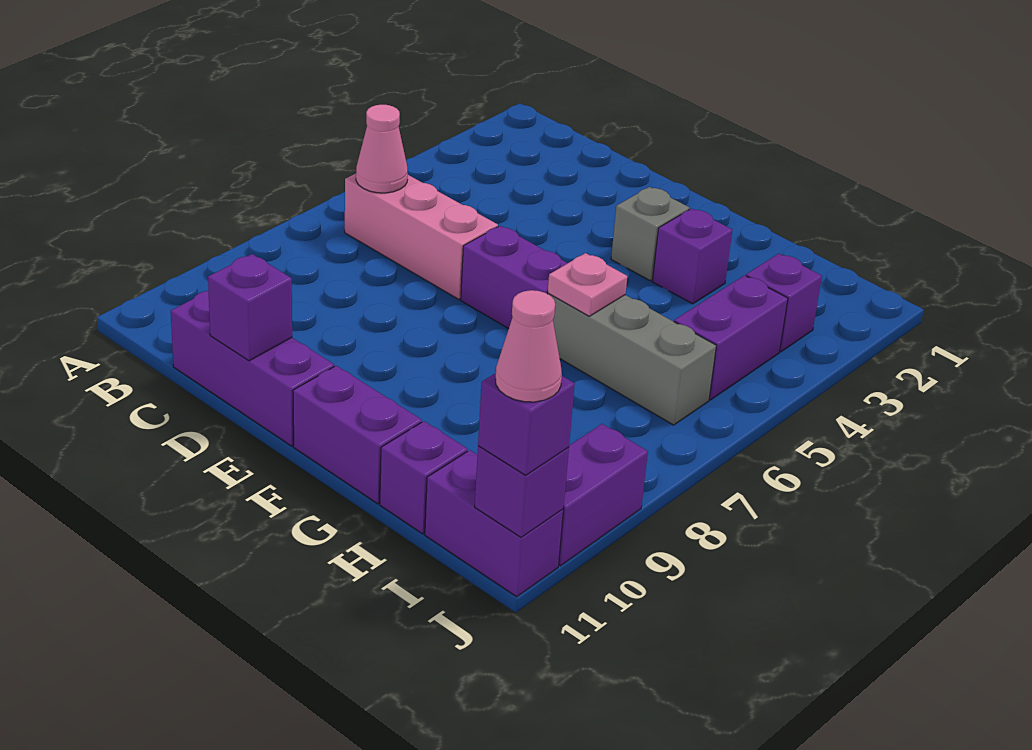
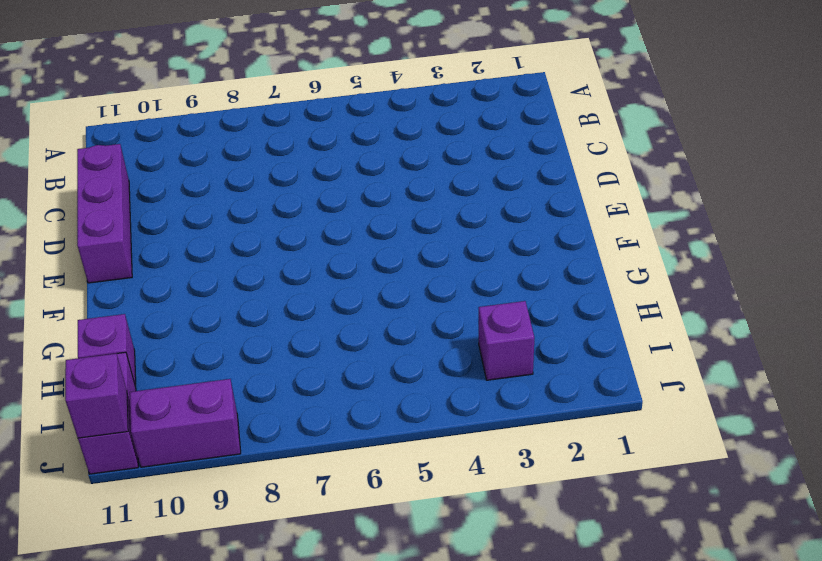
none -> pink brick B6:D6 level 1
none -> purple brick E6:F6 level 1
none -> grey brick F3 level 1

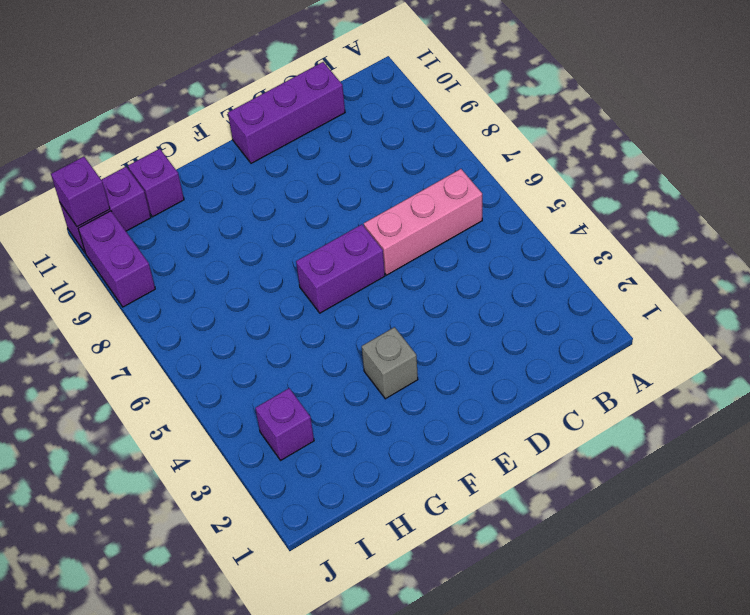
none -> purple brick F11:G11 level 1
none -> purple brick G3 level 1
none -> grey brick G6:I6 level 1

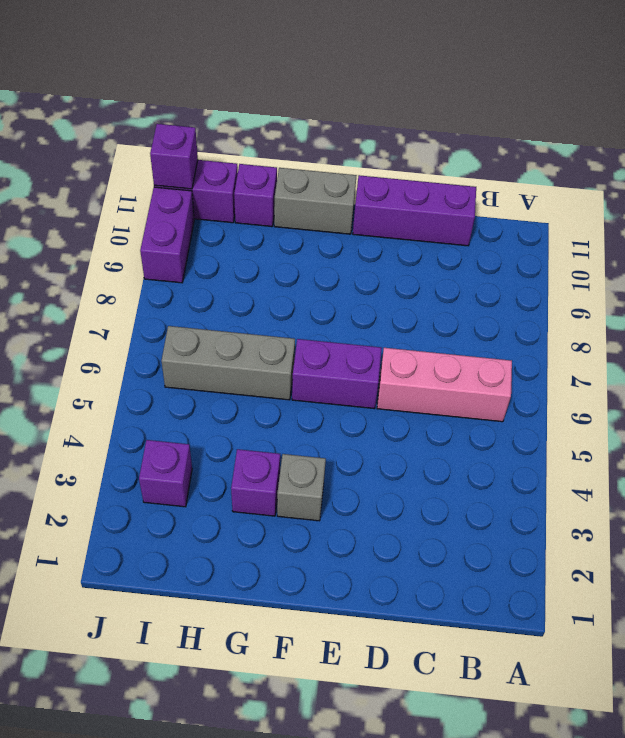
grey brick F11:G11 level 1 -> purple brick F11:G11 level 1
none -> purple brick I4:I5 level 1
none -> pink cone B6 level 2
none -> purple brick D11 level 2

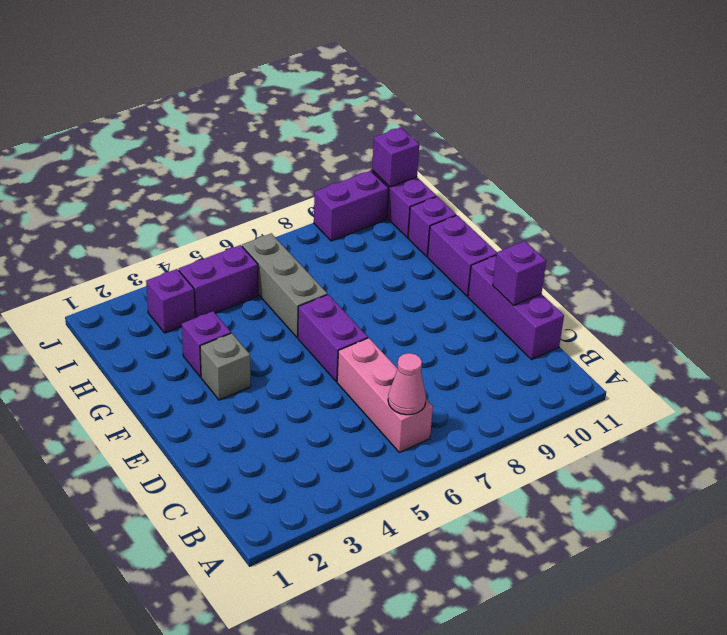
none -> pink plate G6 level 2
none -> purple brick J11 level 3
none -> pink cone J11 level 4

